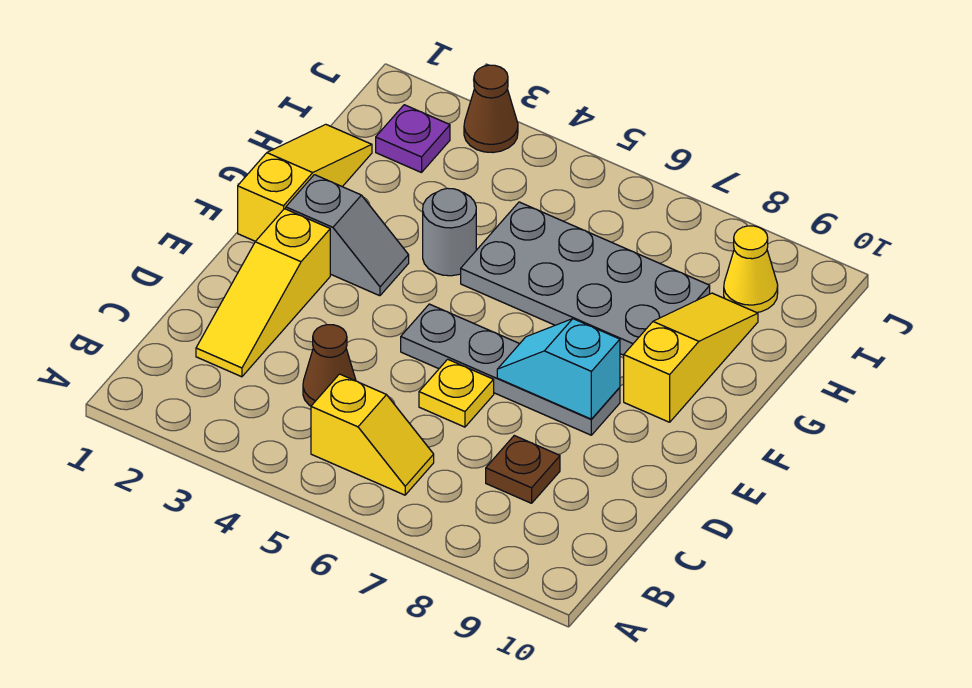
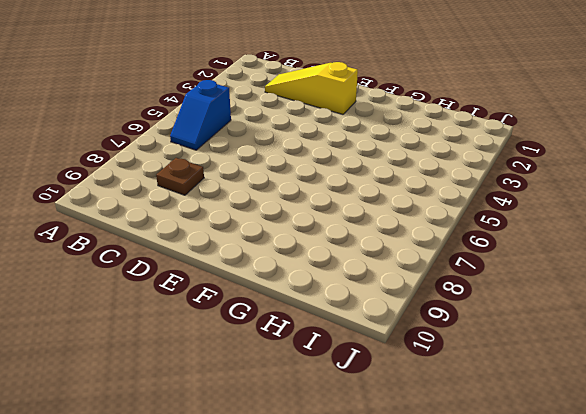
blue slope B5:B6 level 1 top 5 -> yellow slope B5:B6 level 1 top 5
none -> brown cone C4 level 1
none -> yellow plate D6 level 1
none -> grey plate E5:E8 level 1

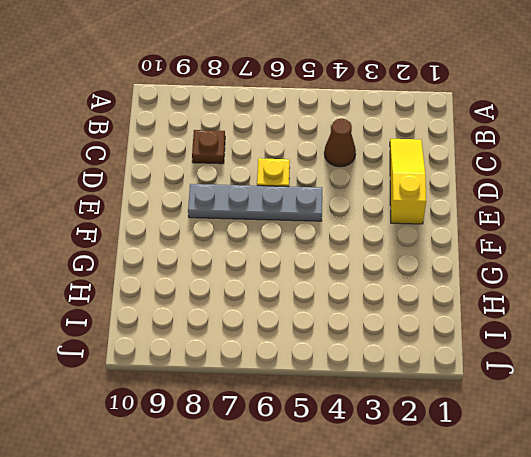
none -> yellow slope B5:B6 level 1 top 5
none -> yellow slope F1:H1 level 1 top F
none -> grey slope F2:F3 level 1 top 2

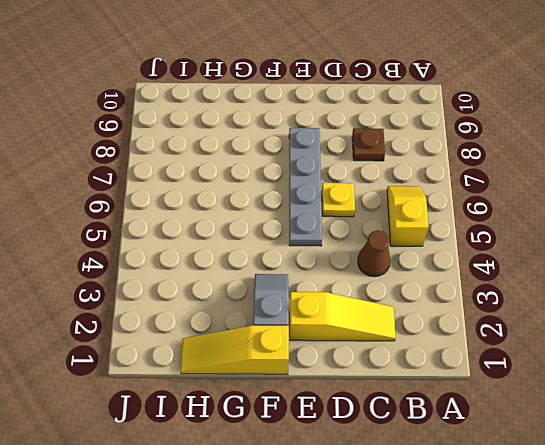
none -> yellow slope F9:H9 level 1 top F
none -> grey round brick G4 level 1
none -> grey plate G5:H8 level 1

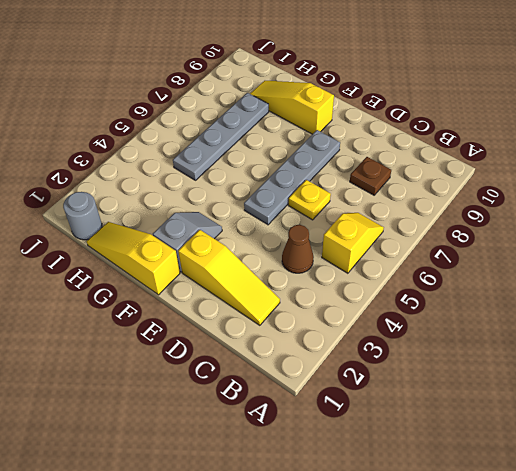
grey plate H5:H8 level 1 -> grey plate G5:H8 level 1
grey round brick I1 level 1 -> grey round brick G4 level 1
none -> purple plate I2 level 1
none -> yellow cone I9 level 1
none -> brown cone J3 level 1

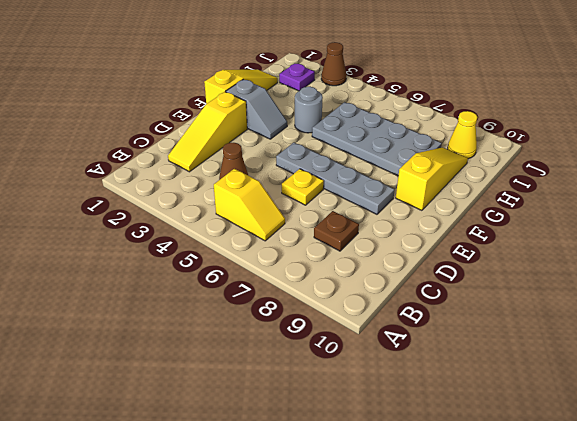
none -> cyan slope E7:E8 level 2 top 8

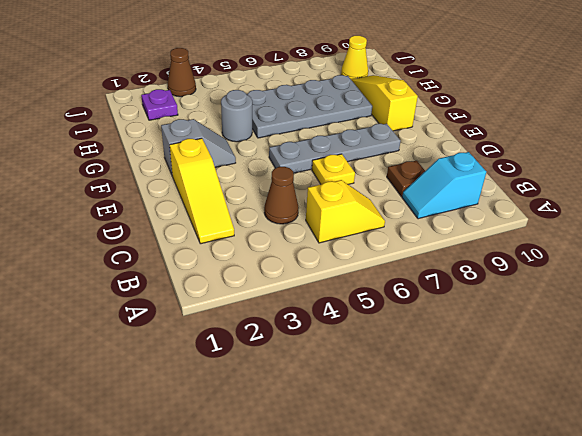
cyan slope B8:B9 level 1 top 9 -> cyan slope E7:E8 level 2 top 8
none -> yellow slope F1:H1 level 1 top F

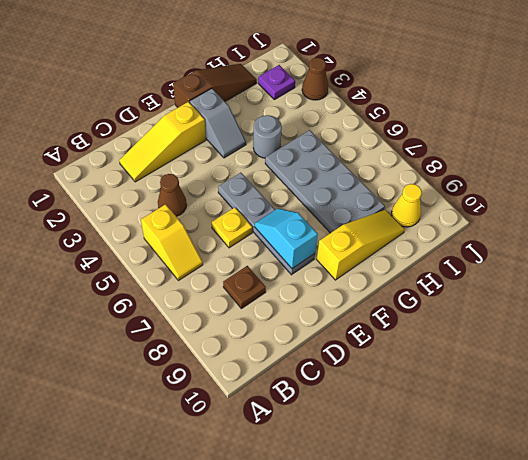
brown slope F1:H1 level 1 top F -> yellow slope F1:H1 level 1 top F

